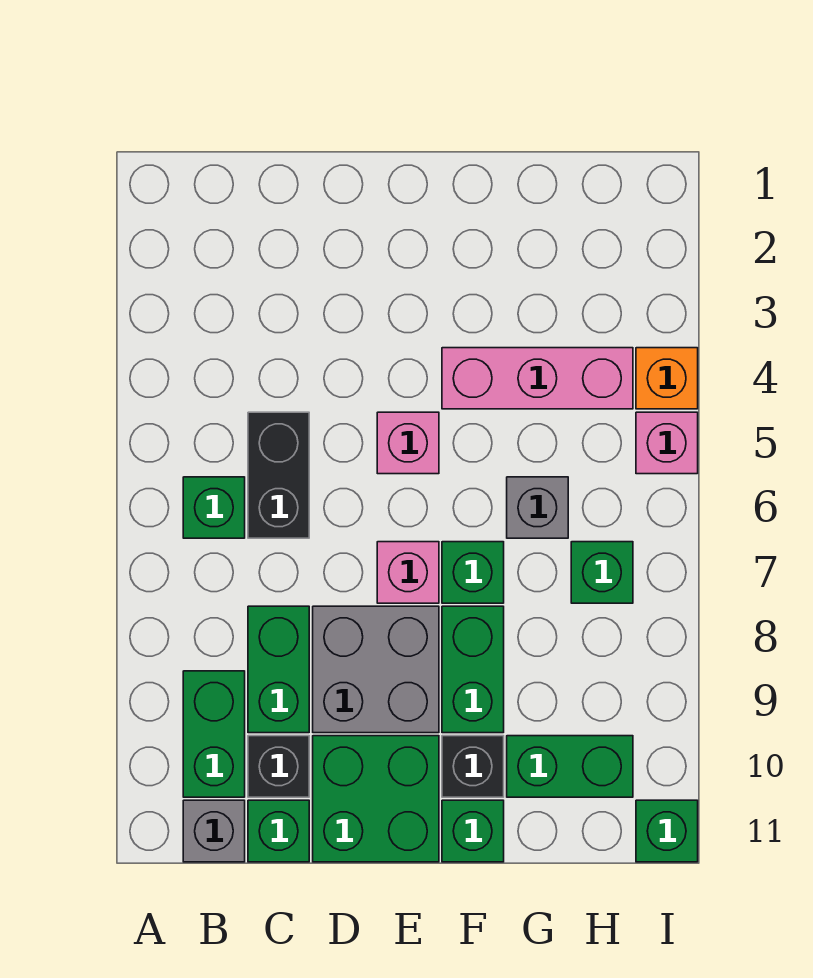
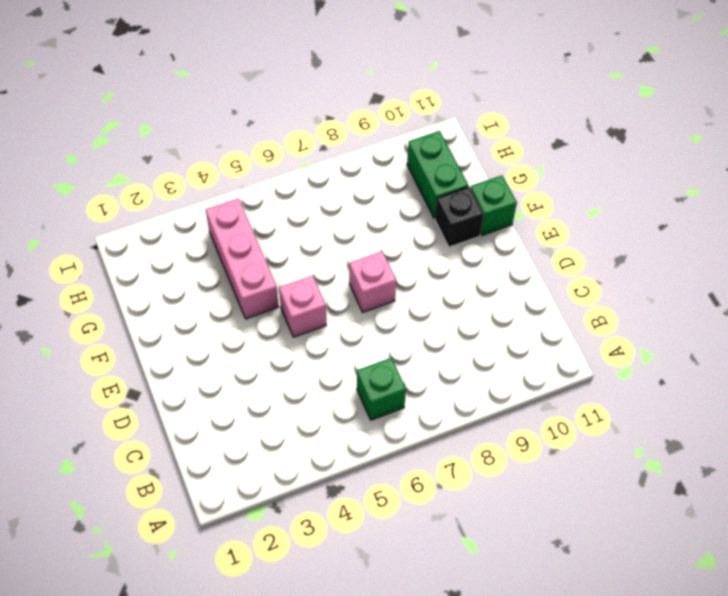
none -> green brick B9:B10 level 1
none -> grey brick B11 level 1
none -> black brick C5:C6 level 1

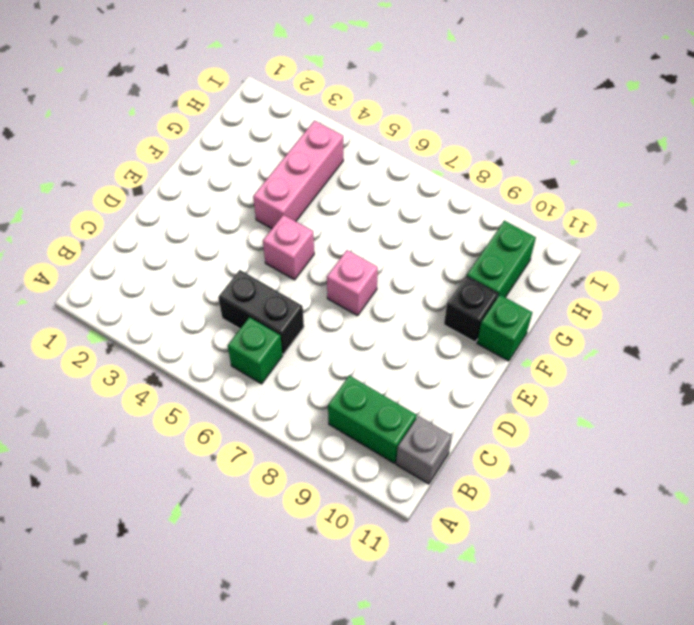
none -> green brick C8:C9 level 1
none -> black brick C10 level 1
none -> green brick C11 level 1

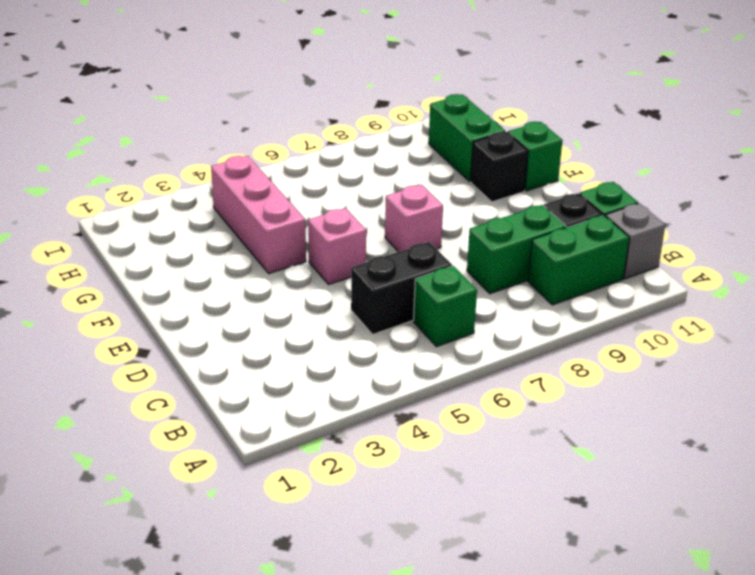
none -> grey brick D8:E9 level 1
none -> green brick D10:E11 level 1
none -> green brick F7 level 1

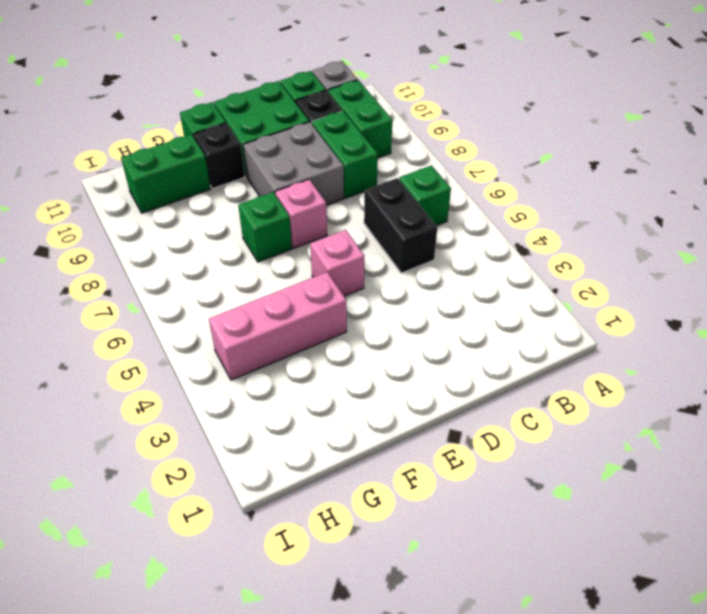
none -> green brick F8:F9 level 1
none -> grey brick G6 level 1
none -> green brick H7 level 1

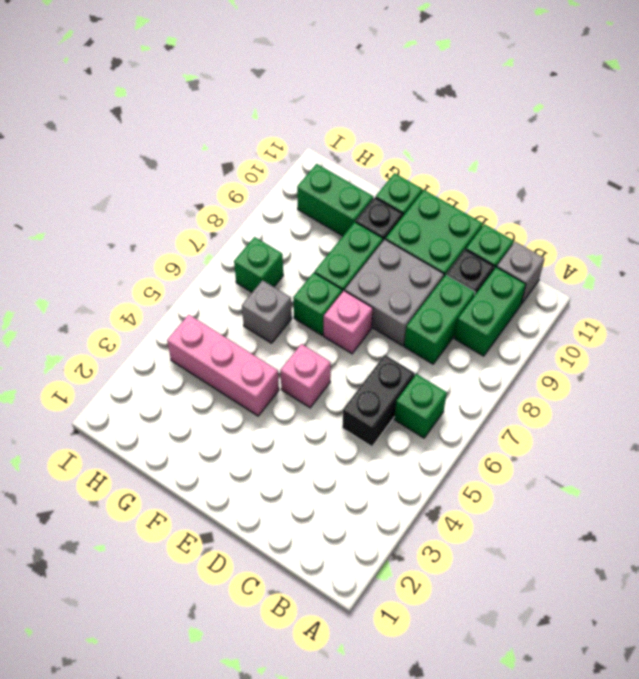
none -> orange brick I4 level 1
none -> pink brick I5 level 1
none -> green brick I11 level 1

